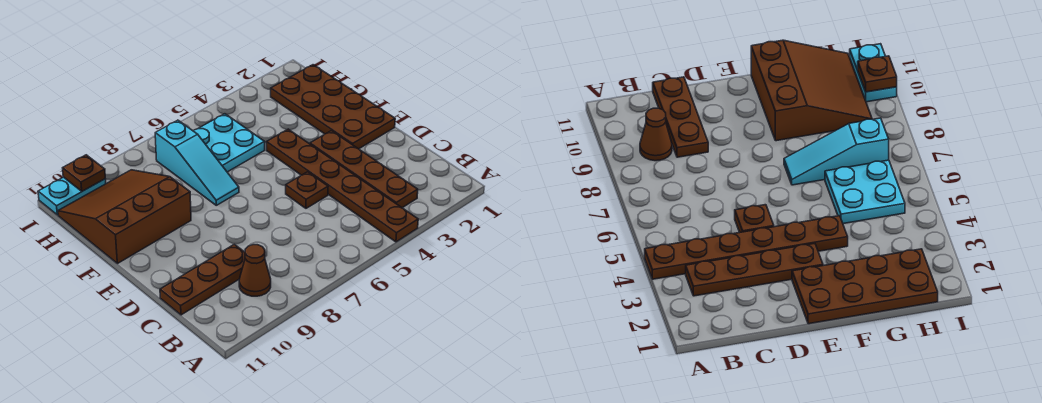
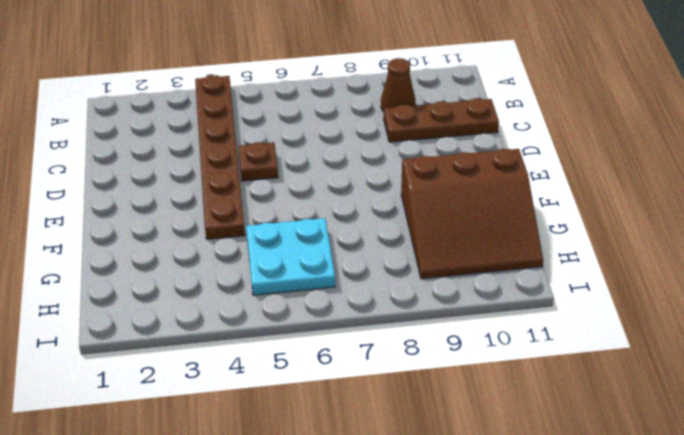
none -> brown plate B3:E3 level 1
none -> brown plate E1:H2 level 1

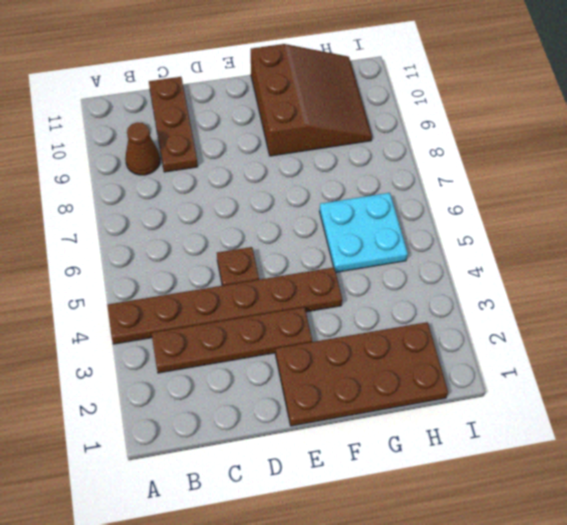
none -> cyan slope F7:H7 level 1 top H
none -> cyan plate I10:I11 level 1

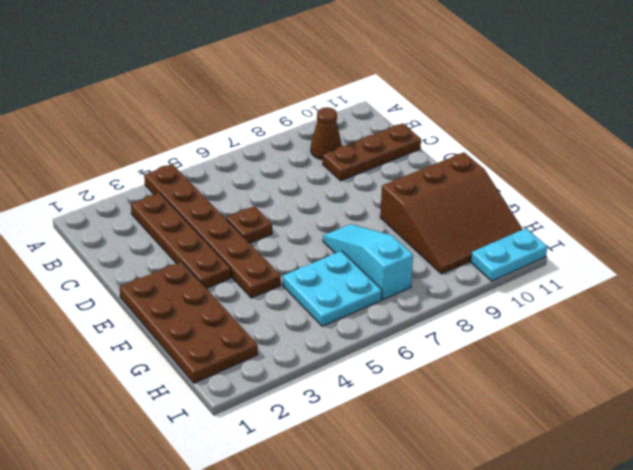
none -> brown plate I10 level 2

